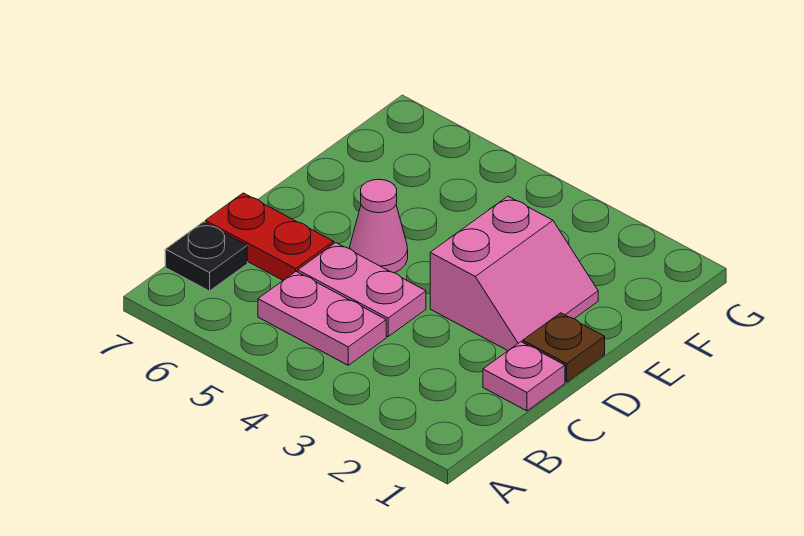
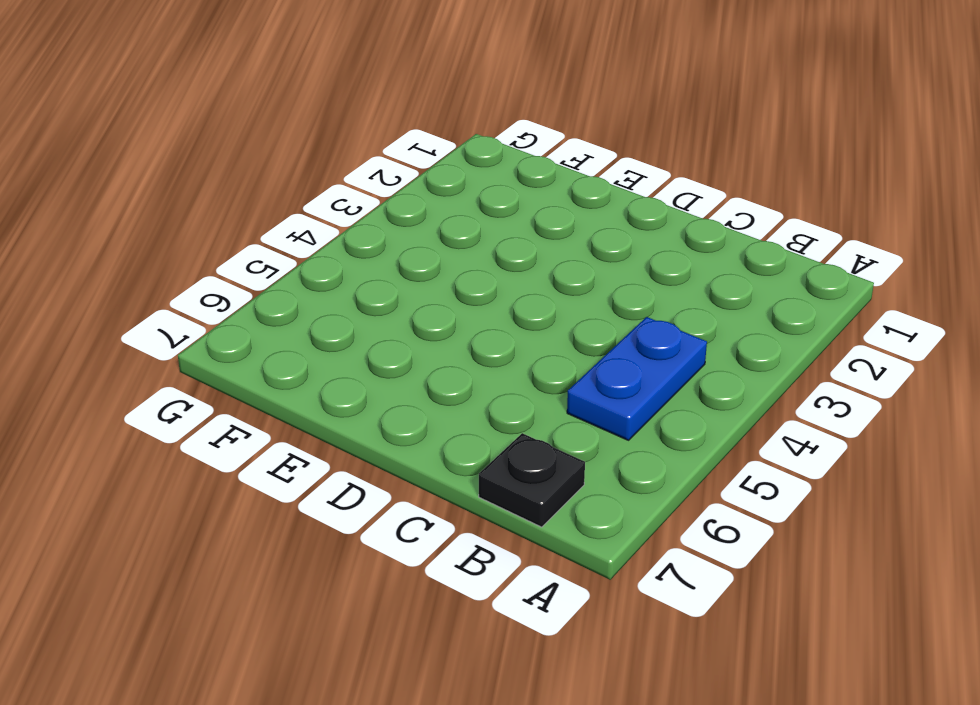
blue plate B4:B5 level 1 -> pink plate B4:B5 level 1
none -> pink plate C1 level 1
none -> pink plate C4:C5 level 1

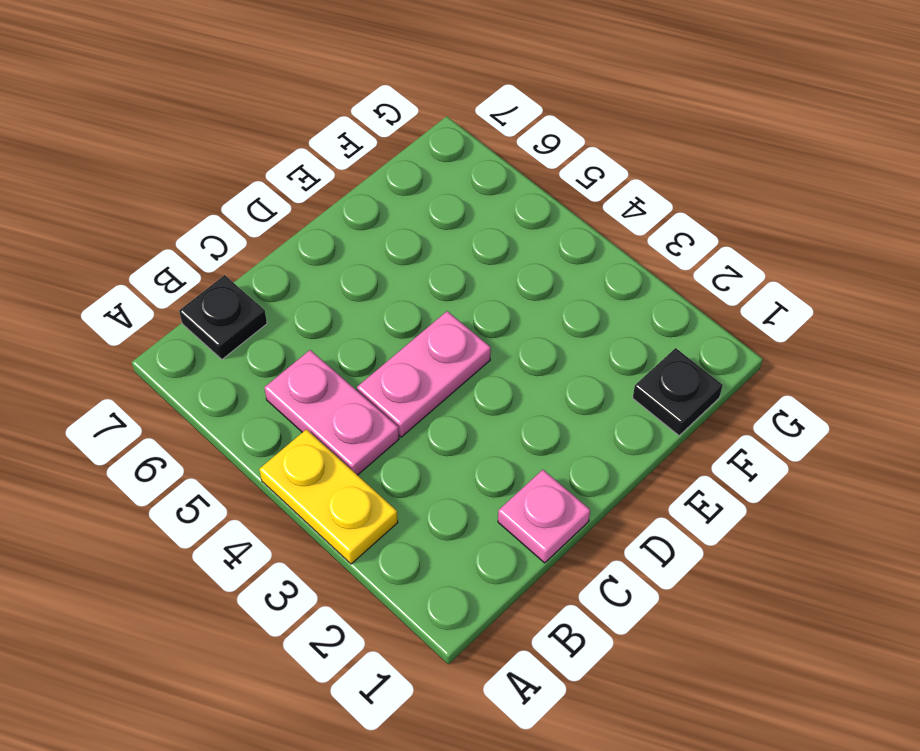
yellow plate A3:A4 level 1 -> none
pink plate C4:D4 level 1 -> pink plate C4:C5 level 1
black plate F1 level 1 -> none
none -> red plate C6:C7 level 1
none -> brown plate D1 level 1

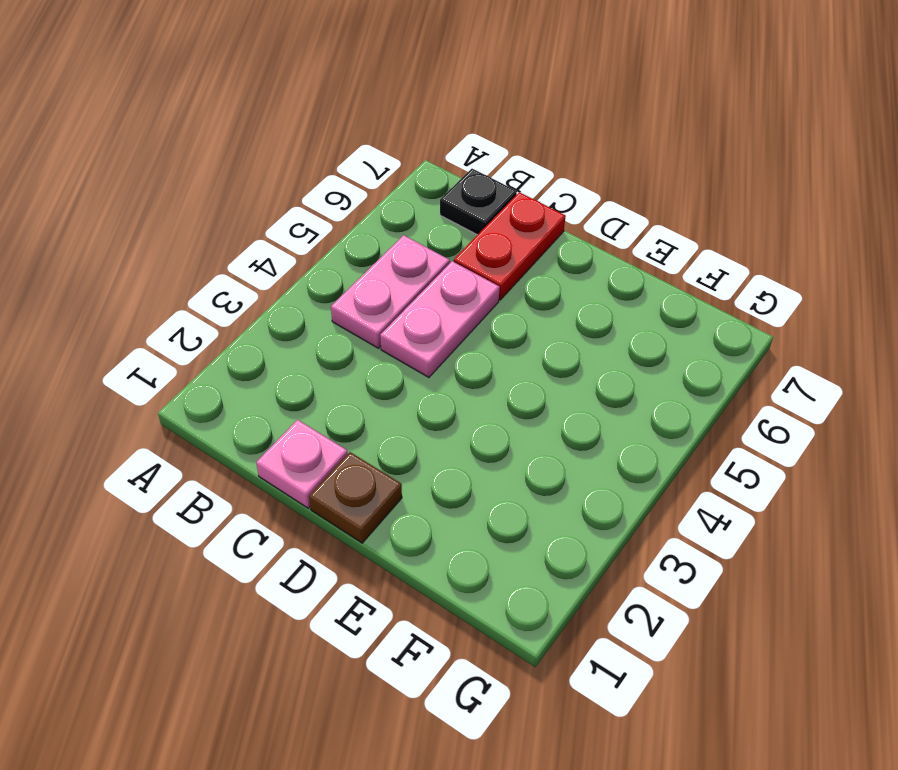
none -> pink slope D2:E3 level 1 top 3
none -> pink cone D5 level 1

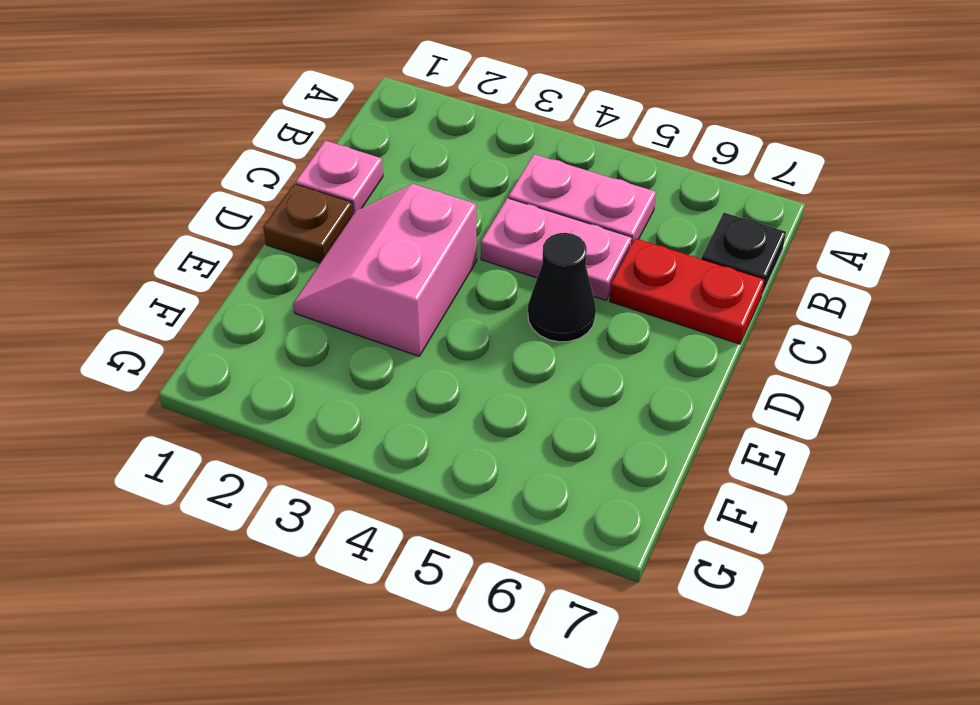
black cone D5 level 1 -> pink cone D5 level 1

